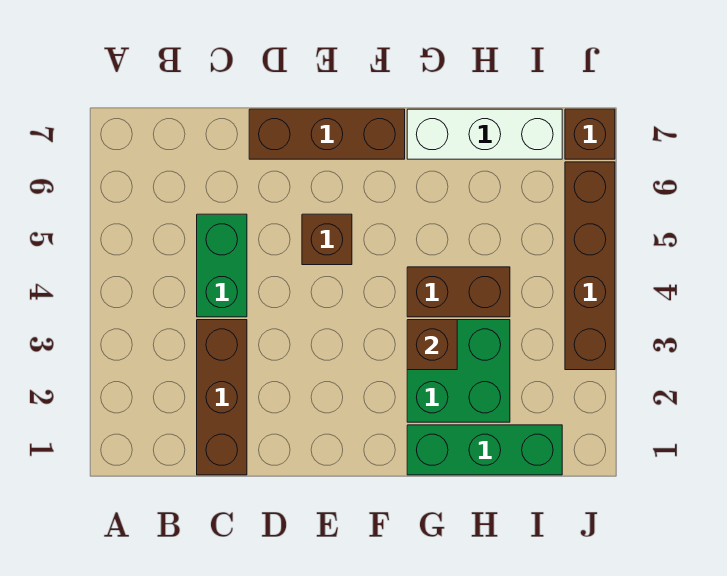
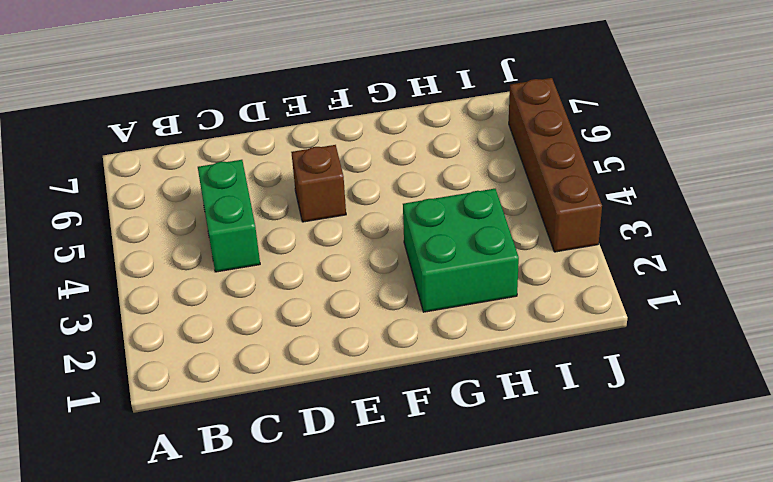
none -> brown brick C1:C3 level 1
none -> brown brick D7:F7 level 1

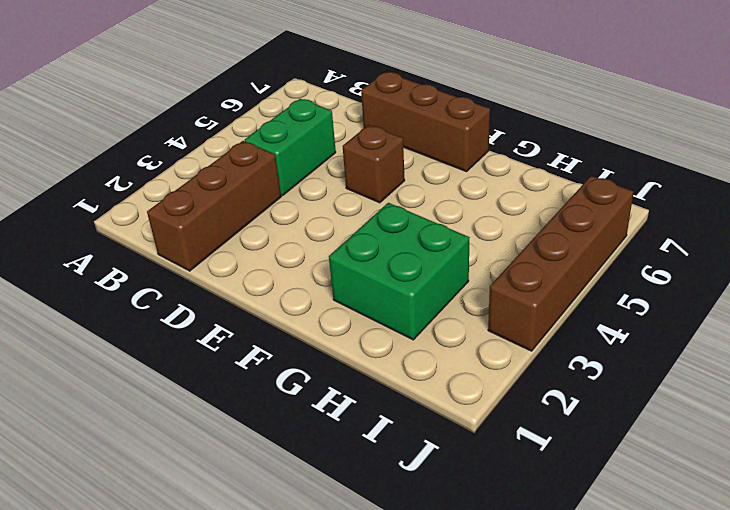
none -> green brick G1:I1 level 1
none -> brown brick G4:H4 level 1

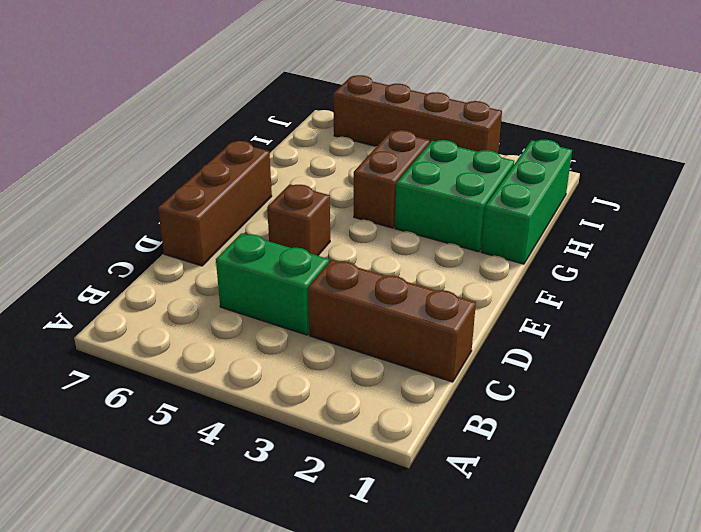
none -> white brick G7:I7 level 1
none -> brown brick J7 level 1

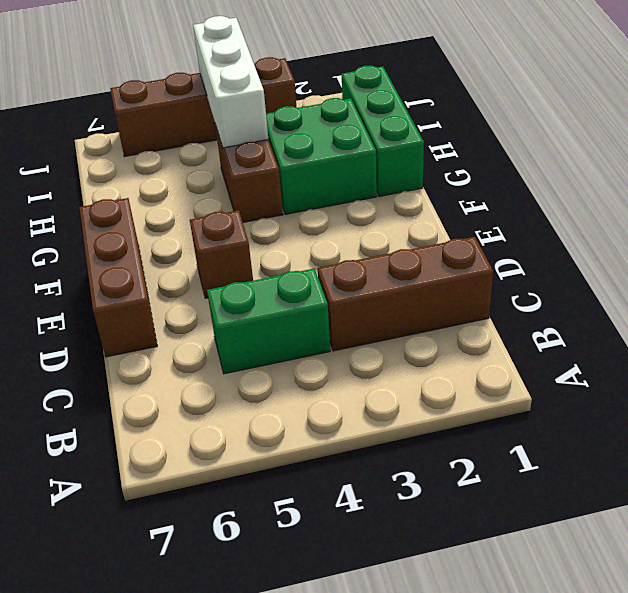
white brick H4:J4 level 2 -> white brick G7:I7 level 1
none -> brown brick J7 level 1
none -> brown brick G3 level 2

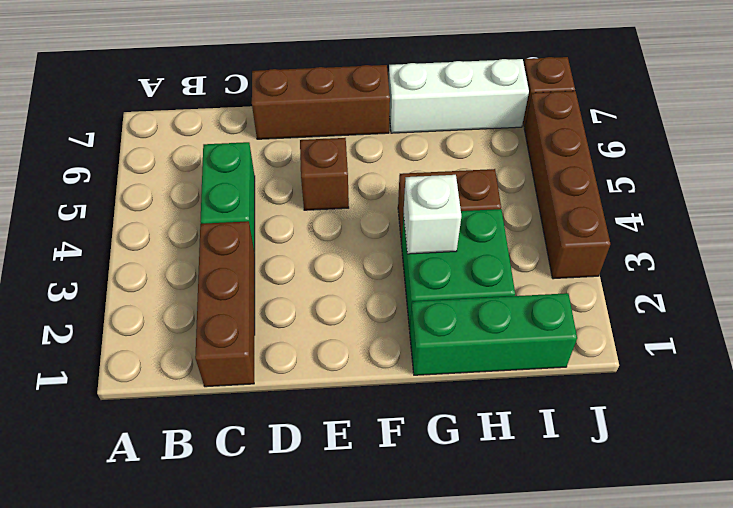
white brick G3 level 2 -> brown brick G3 level 2

